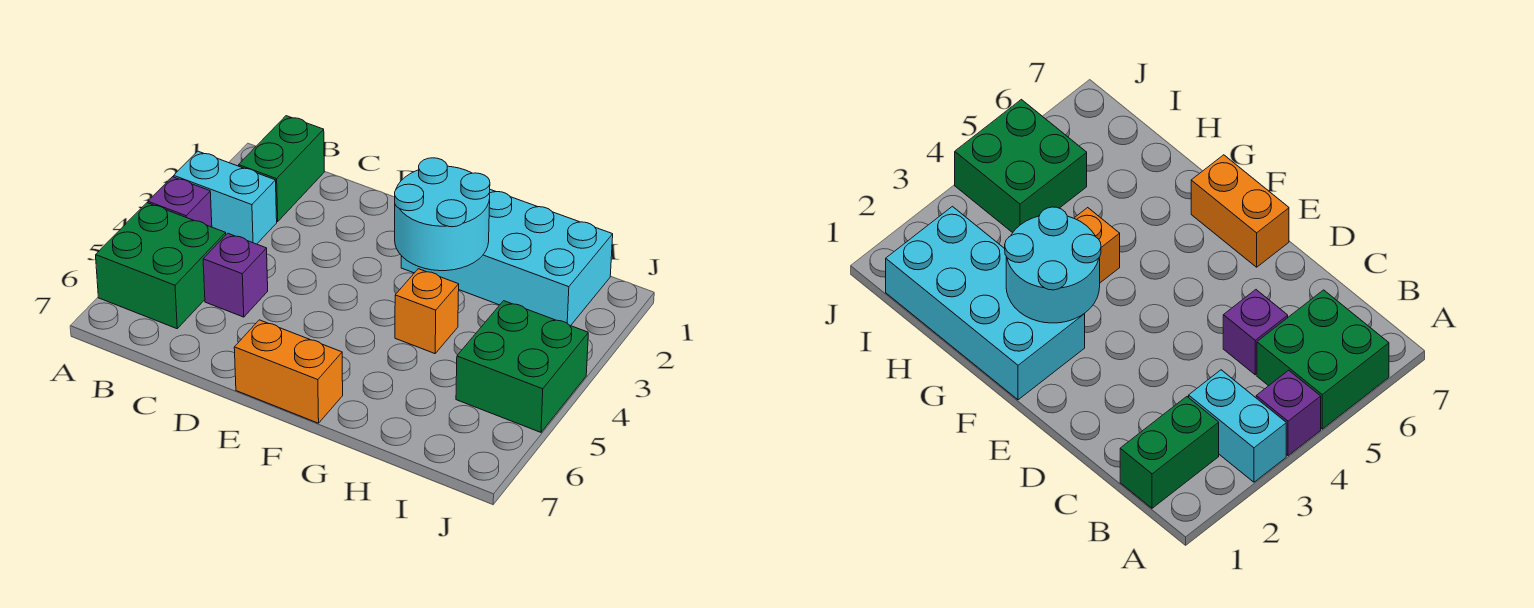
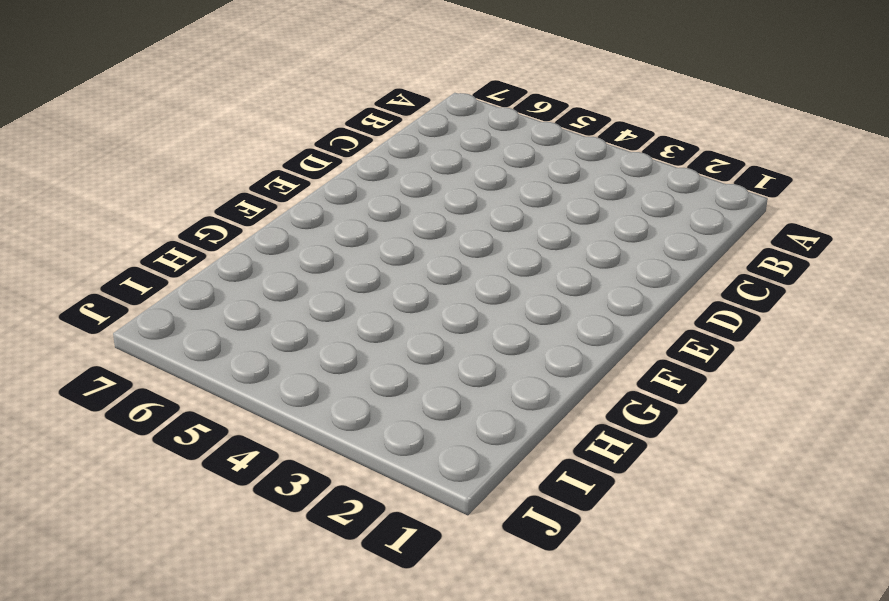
none -> cyan brick A3:B3 level 1
none -> purple brick A4 level 1

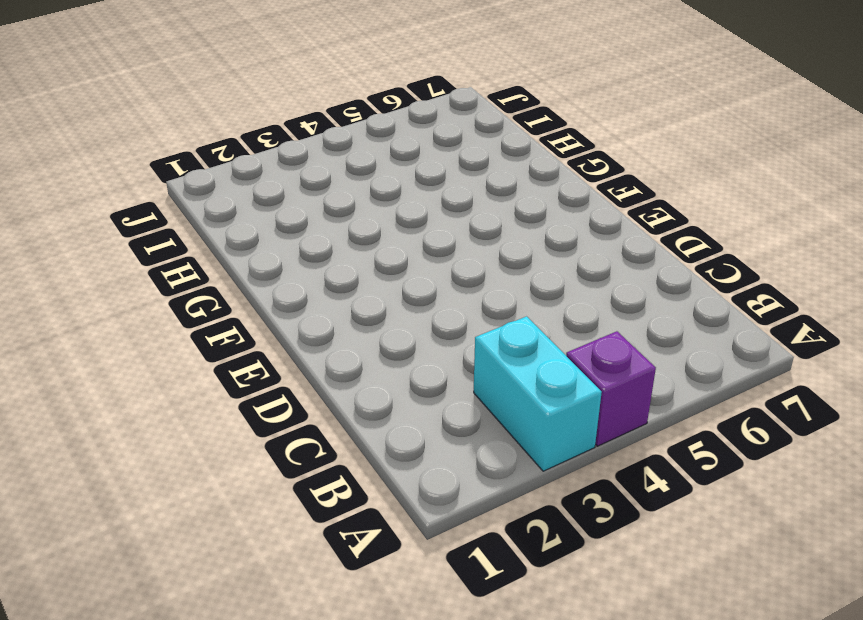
none -> green brick A5:B6 level 1
none -> green brick B1:B2 level 1

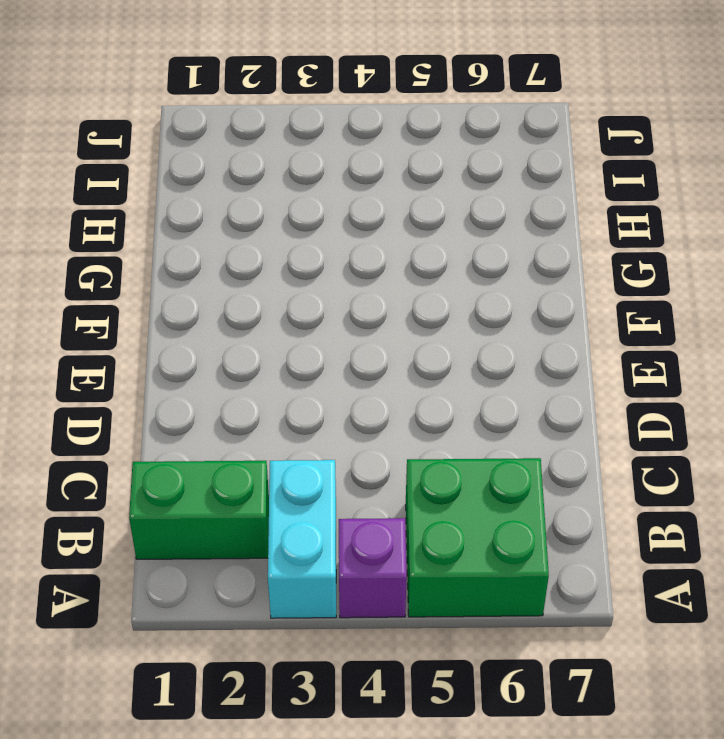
none -> purple brick C5 level 1
none -> orange brick E7:F7 level 1

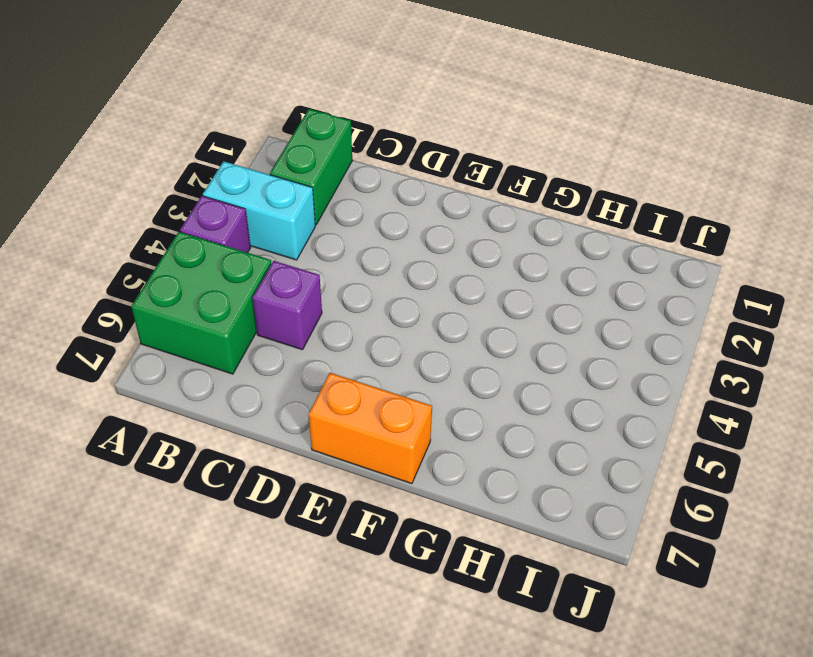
none -> cyan brick F1:I2 level 1
none -> orange brick G4 level 1

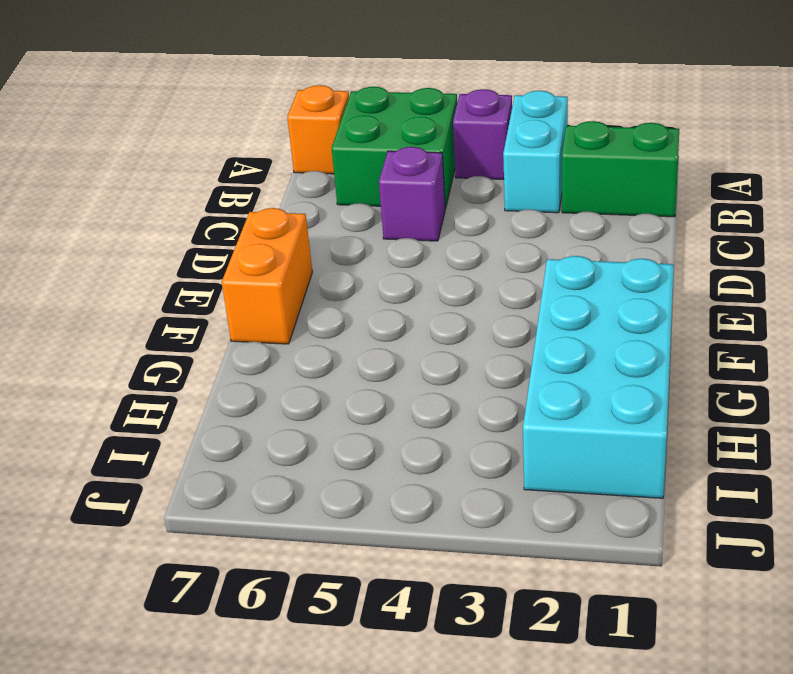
orange brick A7 level 1 -> orange brick G4 level 1
none -> green brick I4:J5 level 1
none -> cyan round brick F2:G3 level 2

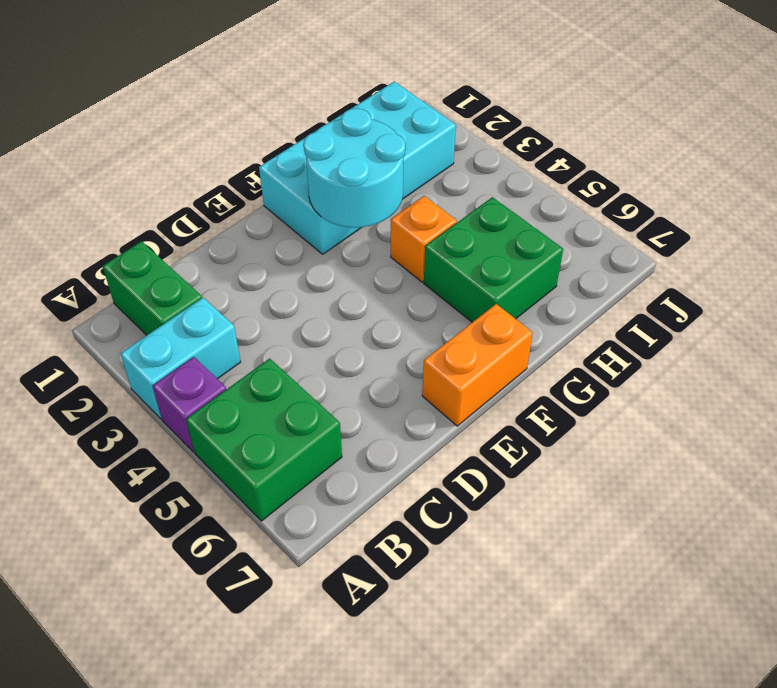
green brick G5:H6 level 1 -> green brick I4:J5 level 1
none -> purple brick C5 level 1

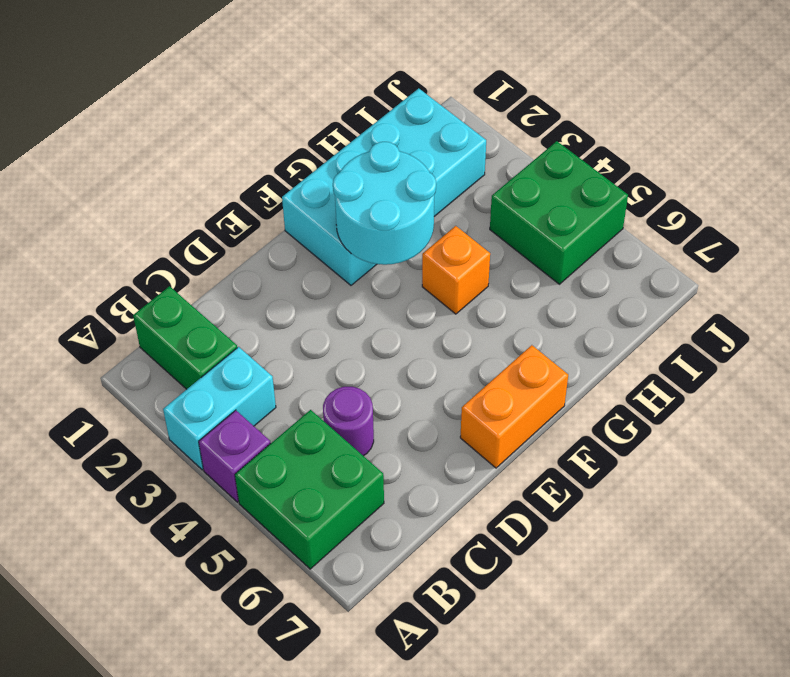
purple round brick C5 level 1 -> purple brick C5 level 1

